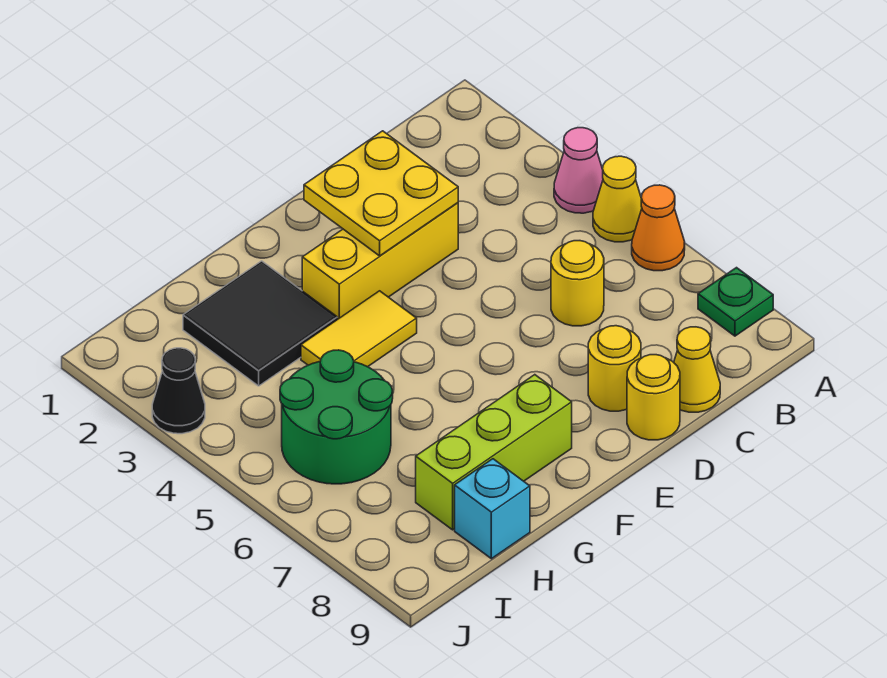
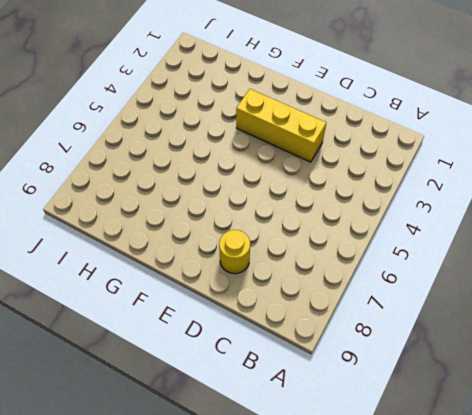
none -> pink cone A4 level 1
none -> yellow cone A5 level 1
none -> orange cone A6 level 1

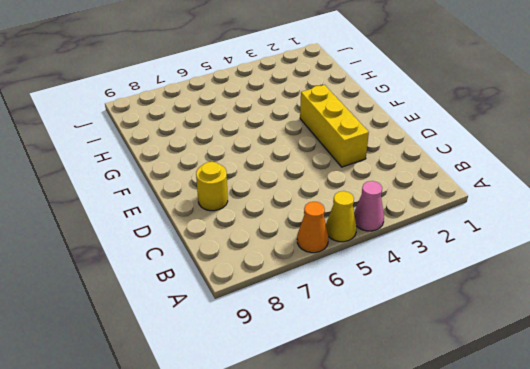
none -> green plate A8 level 1
none -> yellow round brick C6 level 1
none -> yellow cone C9 level 1

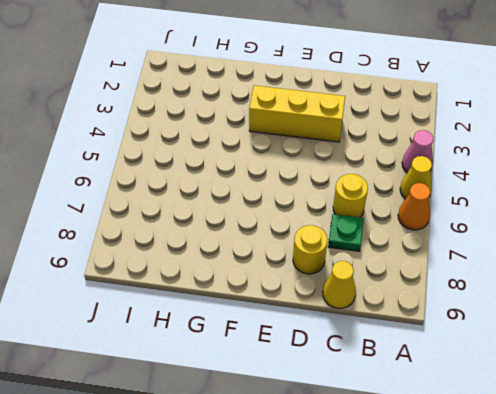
green plate C7 level 1 -> green plate A8 level 1
none -> yellow round brick D9 level 1
none -> yellow tile F4:G4 level 1
none -> lime brick F8:H8 level 1

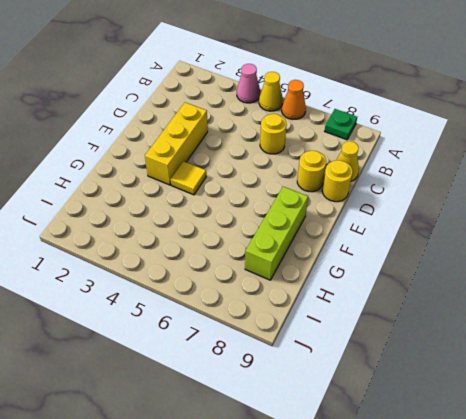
yellow tile F4 level 1 -> yellow tile F4:G4 level 1
none -> black tile G2:H3 level 1
none -> green round brick H5:I6 level 1
none -> cyan brick H9 level 1

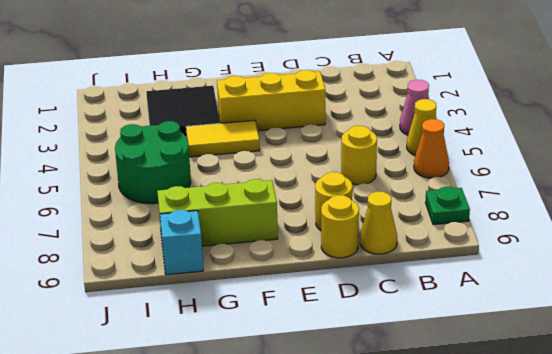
none -> black cone J3 level 1
none -> yellow plate D2:E3 level 2

